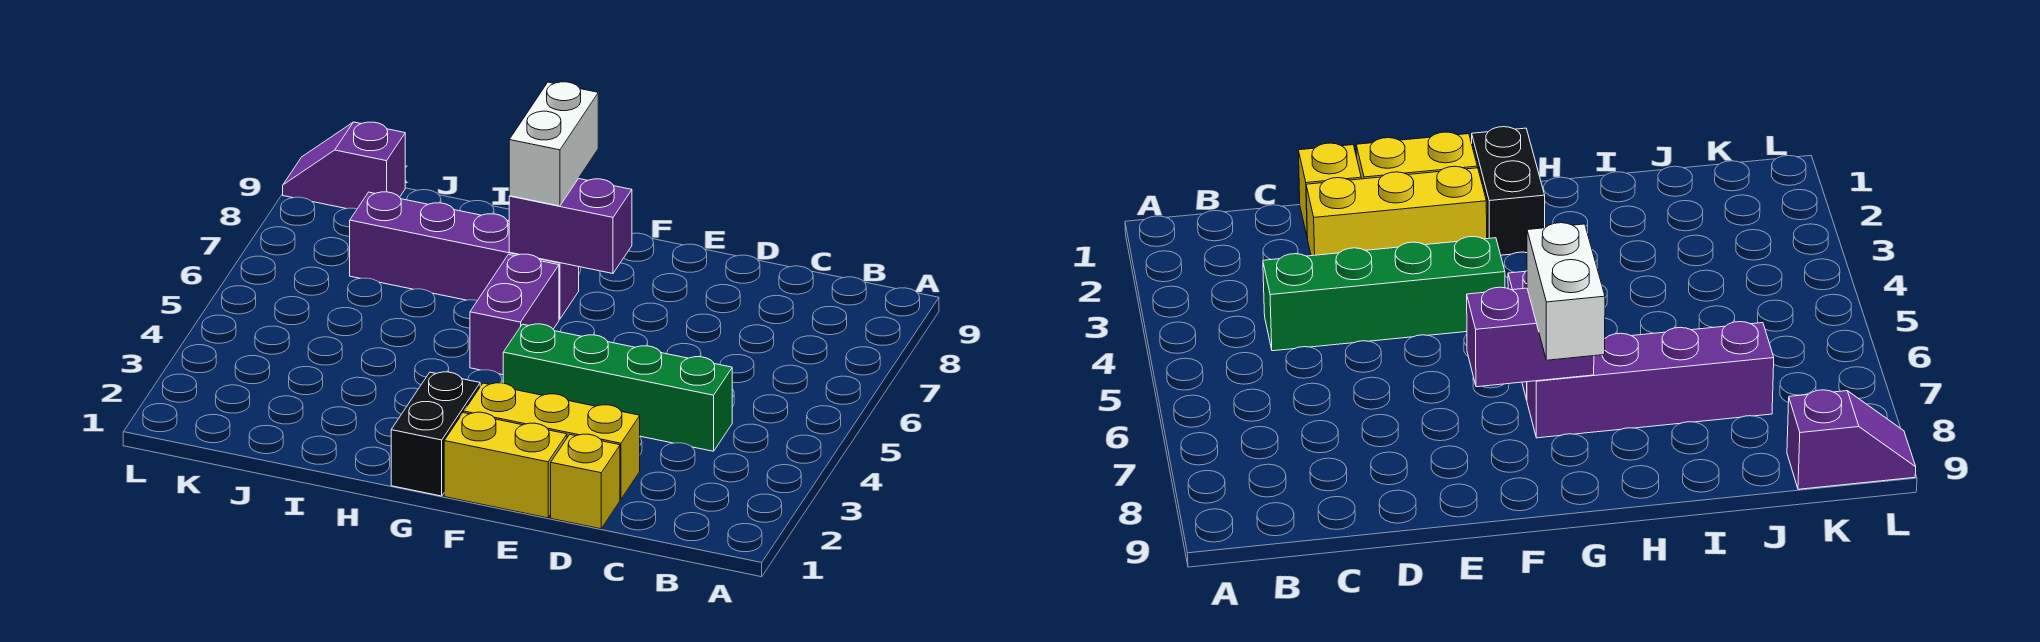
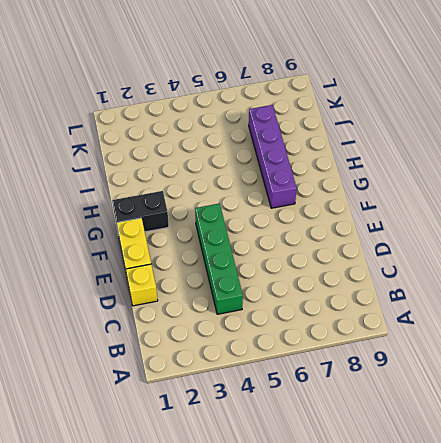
none -> yellow brick D2:F2 level 1
none -> purple brick G5:G6 level 1

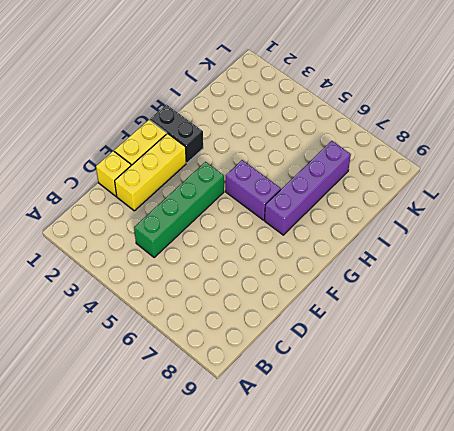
none -> purple slope K9:L9 level 1 top K
none -> purple brick F7:G7 level 2

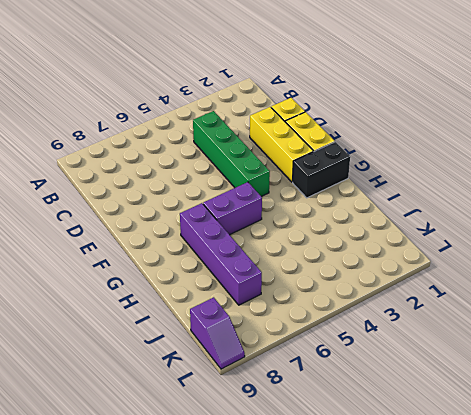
none -> purple brick F7:G7 level 2
none -> white brick G7:G8 level 3

